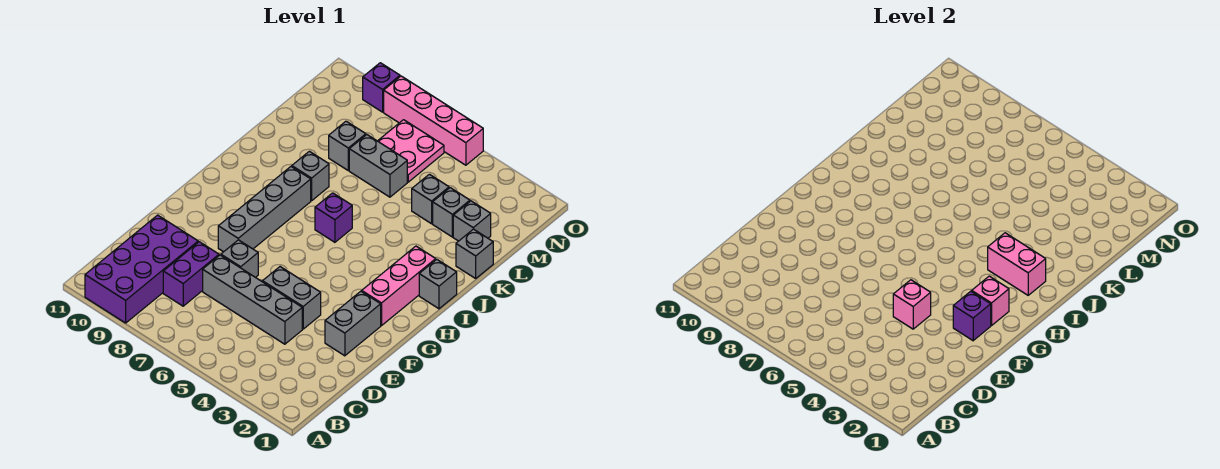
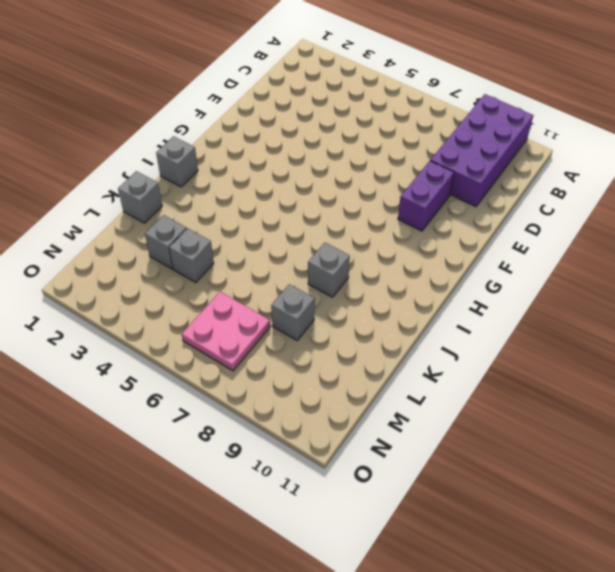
purple brick E9:F9 level 1 -> purple brick C8:D8 level 1
none -> grey brick D4:D7 level 1
none -> grey brick E2:F2 level 1
none -> grey brick E4:E5 level 1

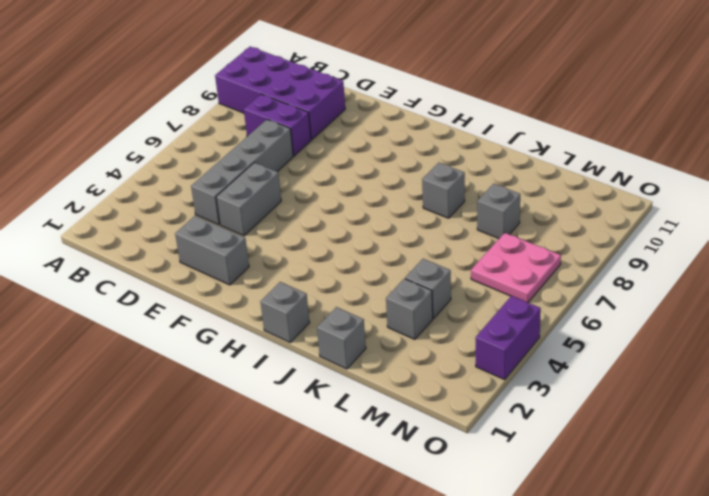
purple brick O3:O4 level 1 -> none
none -> grey brick E7 level 1
none -> grey brick F8:I8 level 1
none -> pink brick G2:I2 level 1

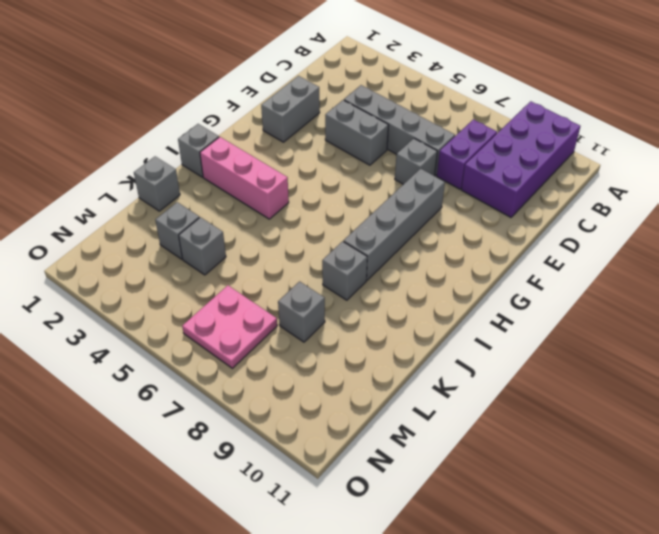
pink brick I2:I4 level 1 -> pink brick G2:I2 level 1
none -> purple brick I6 level 1
none -> grey brick L2 level 1
none -> grey brick L6:L7 level 1

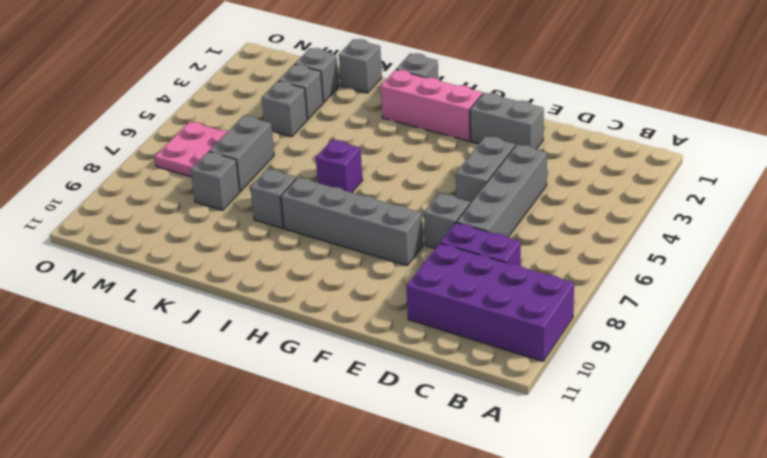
none -> pink brick O5:O8 level 1
none -> purple brick O9 level 1
none -> pink brick E4 level 2

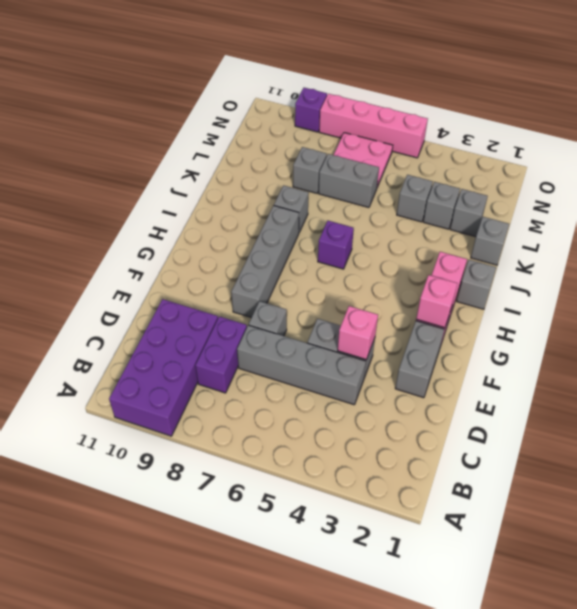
none -> purple brick F2 level 2
none -> pink brick I2:I3 level 2

